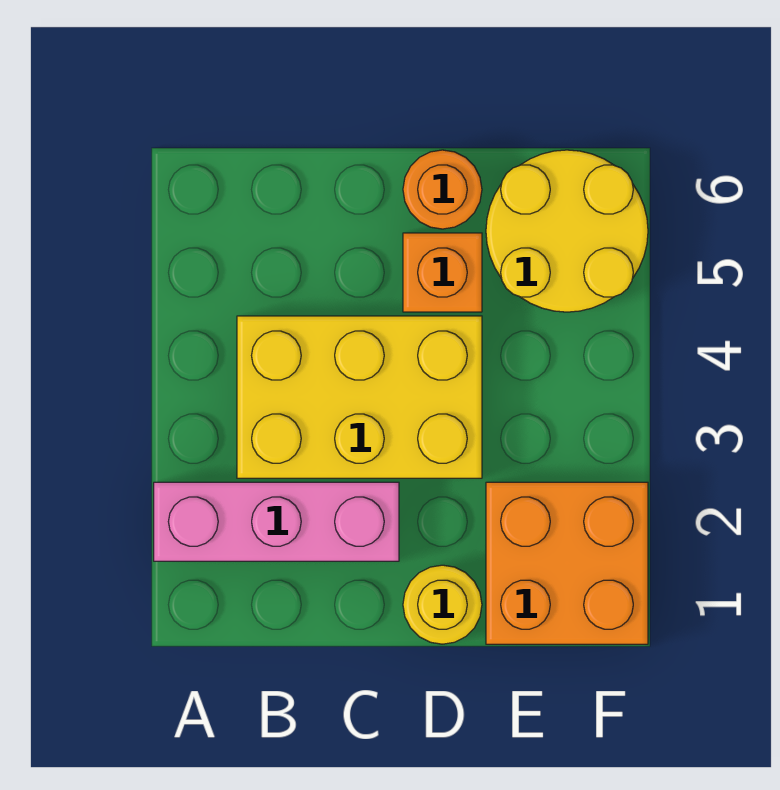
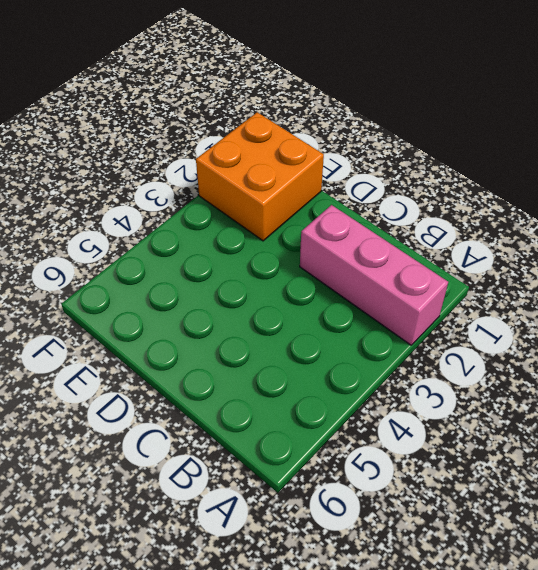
none -> yellow brick B3:D4 level 1
none -> yellow round brick D1 level 1

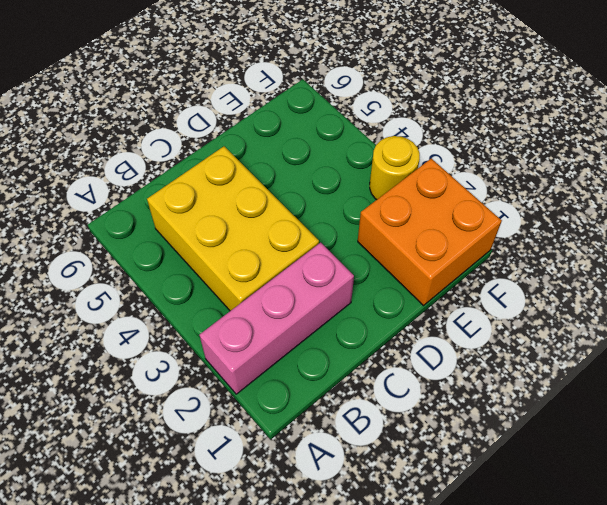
yellow brick B3:C5 level 1 -> yellow brick B3:D4 level 1
yellow round brick F3 level 1 -> yellow round brick D1 level 1
none -> orange brick D5 level 1
none -> orange round brick D6 level 1

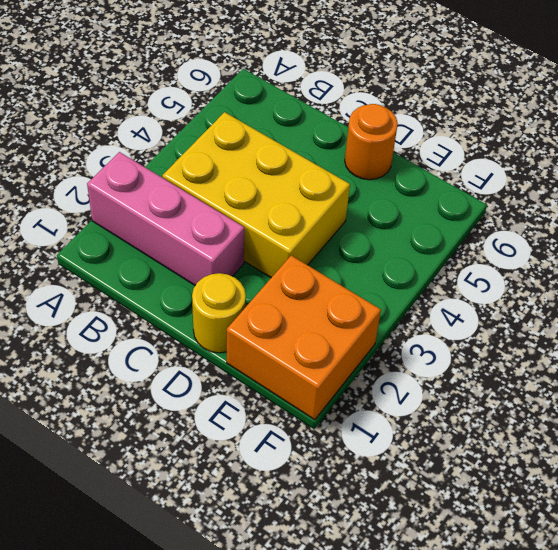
none -> orange brick D5 level 1
none -> yellow round brick E5:F6 level 1

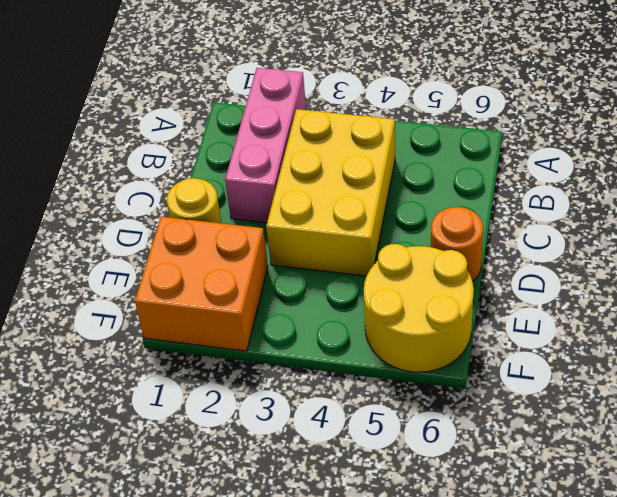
none -> orange brick D5 level 1

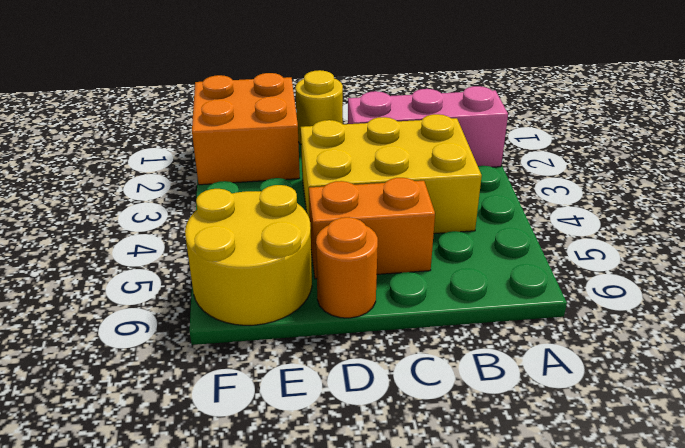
orange brick C5:D5 level 1 -> orange brick D5 level 1

